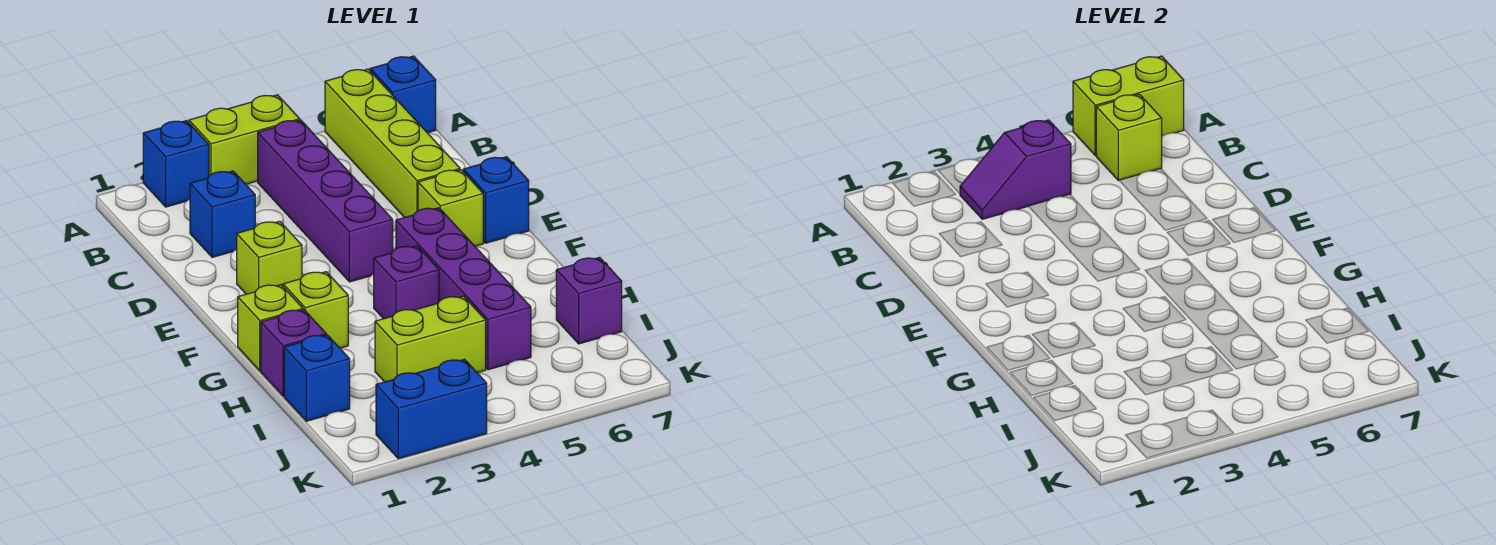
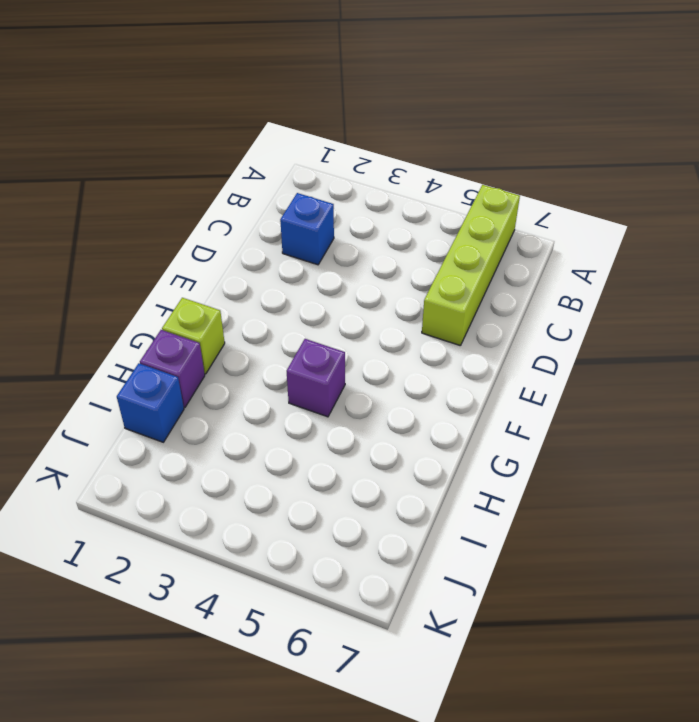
none -> blue brick A2 level 1
none -> lime brick A3:A4 level 1
none -> blue brick A7 level 1

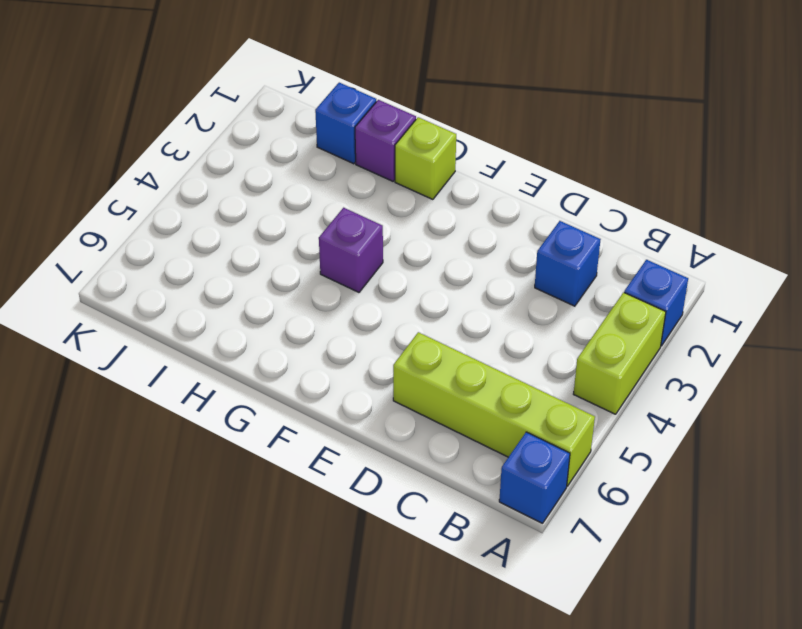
none -> purple brick B4:E4 level 1
none -> lime brick E2 level 1
none -> lime brick E6 level 1

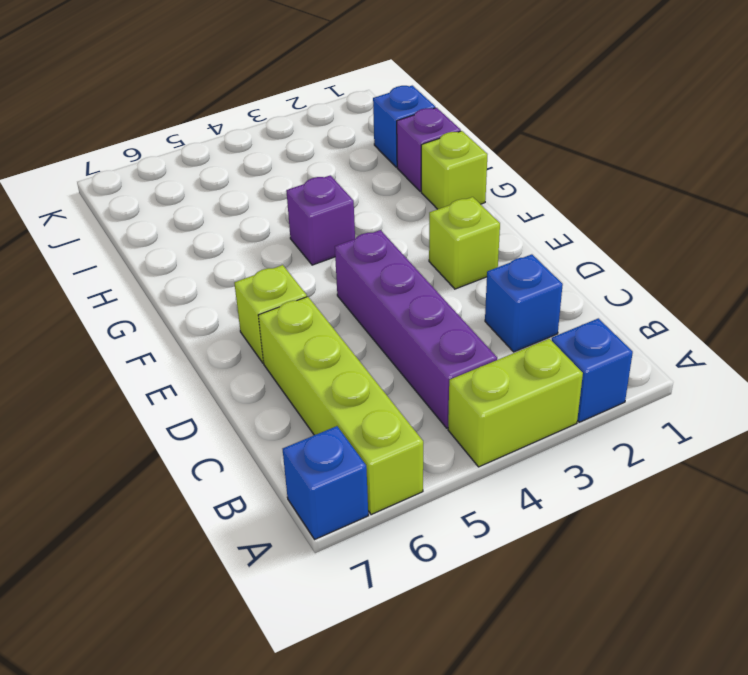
none -> blue brick E7 level 1
none -> purple brick F5:I5 level 1
none -> lime brick G2 level 1

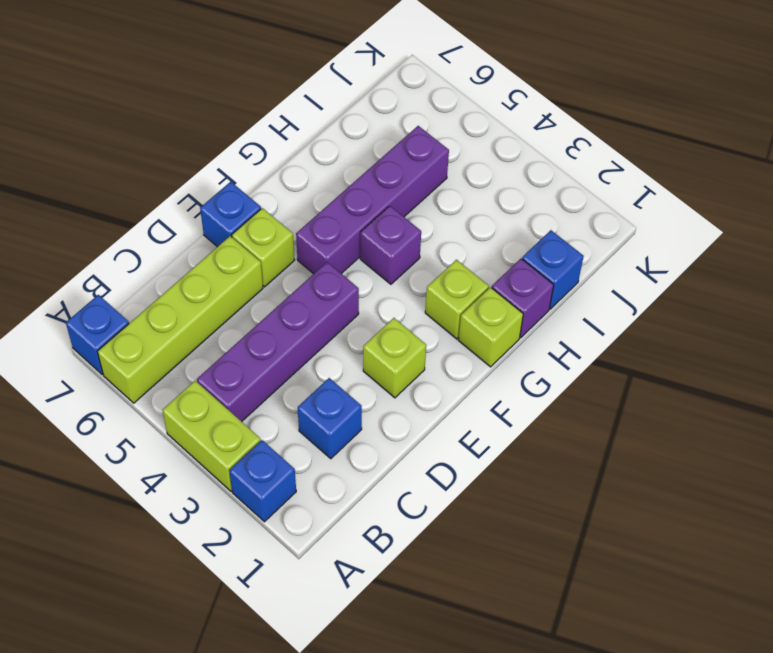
none -> lime brick I3:I4 level 1
none -> purple brick I7 level 1
none -> blue brick K2:K3 level 1

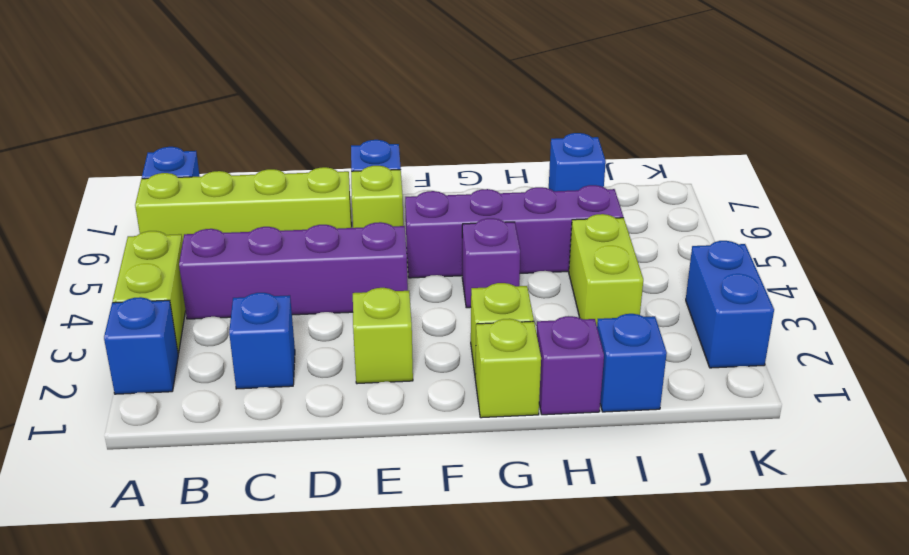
blue brick I7 level 1 -> purple brick I7 level 1
none -> lime brick A6:A7 level 2
none -> purple slope B3:B4 level 2 top 4
none -> lime brick B6 level 2

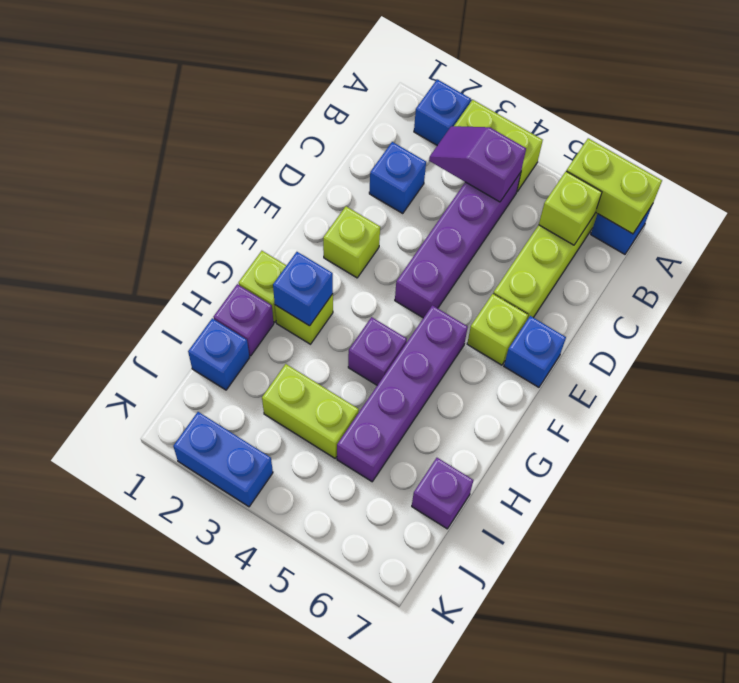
blue brick G2 level 2 -> none

